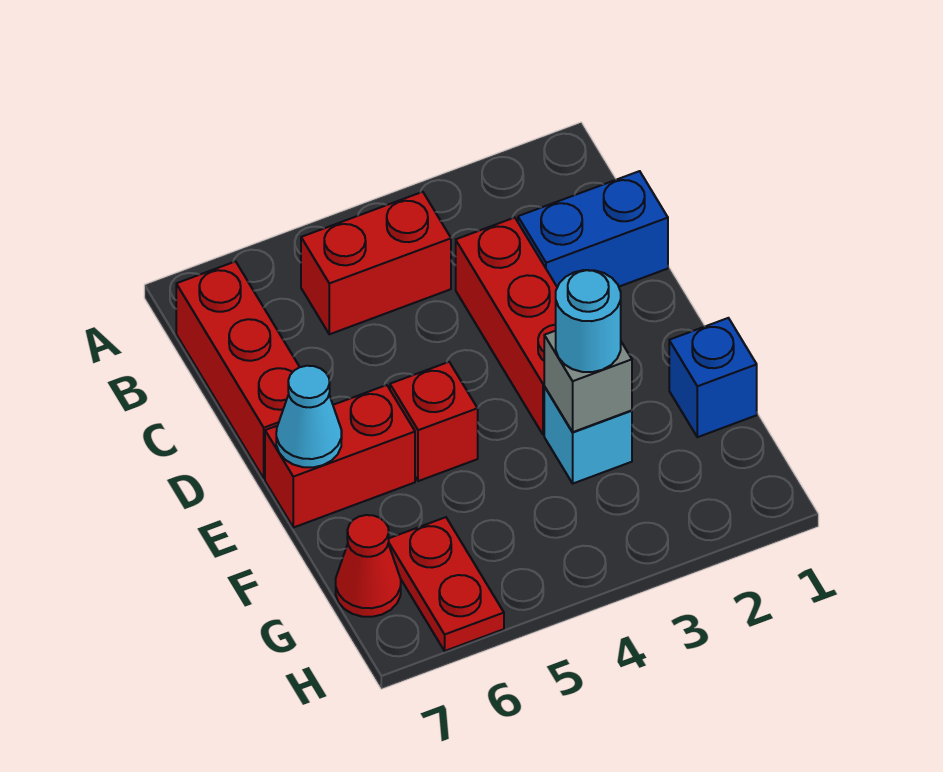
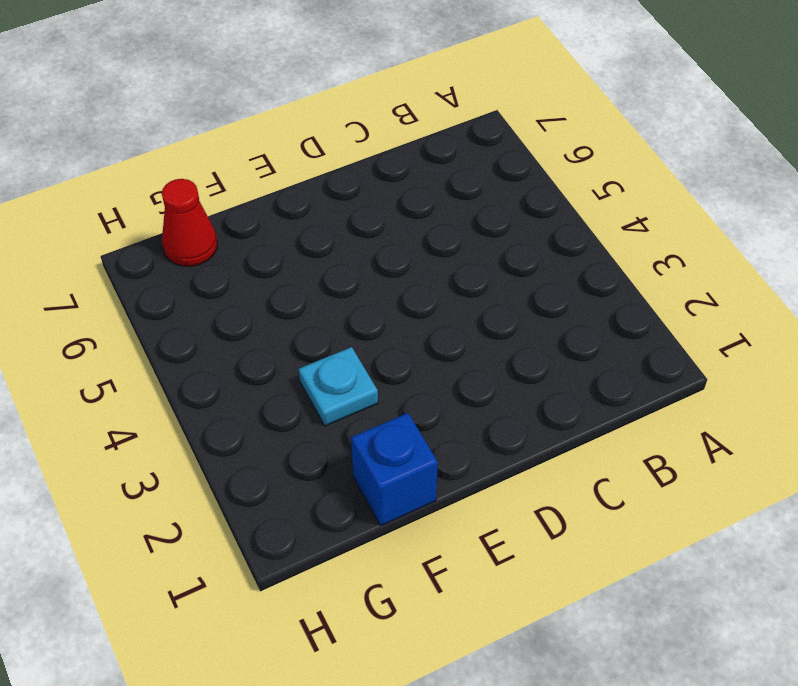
cyan plate F3 level 1 -> cyan brick F3 level 1
none -> red brick B4:B5 level 1
none -> red brick B7:D7 level 1
none -> blue brick C1:C2 level 1

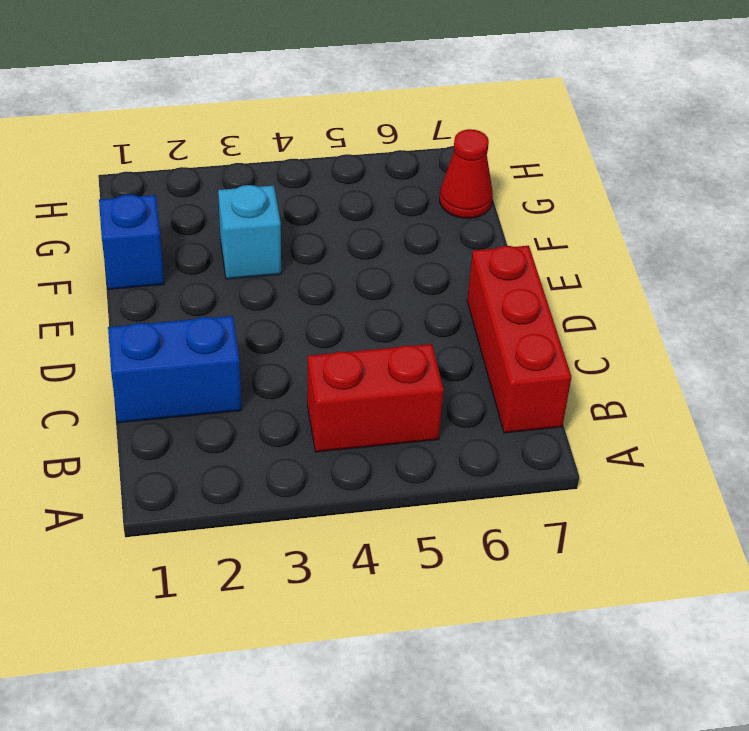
none -> red brick C3:E3 level 1
none -> red brick E5 level 1
none -> red brick E6:E7 level 1

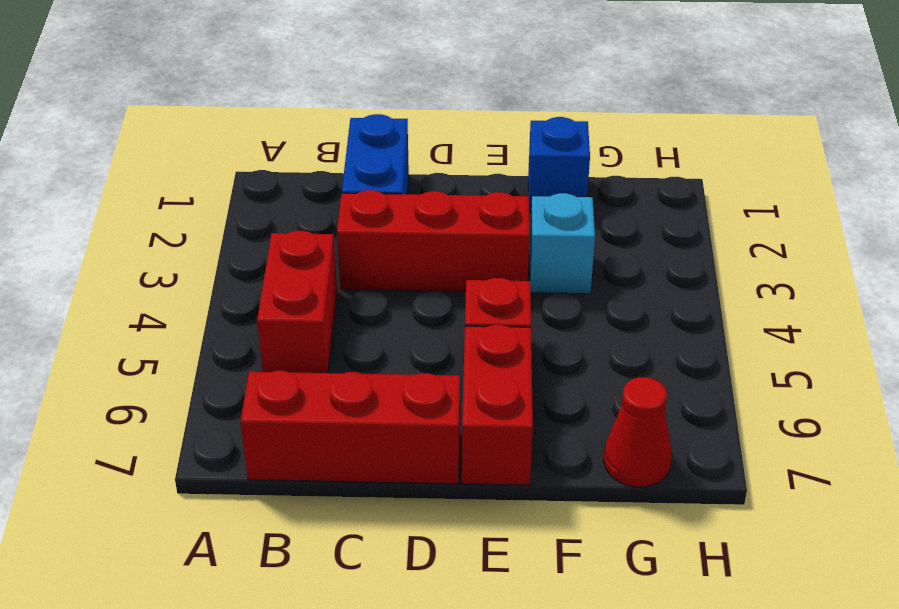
none -> red plate G6:H6 level 1
none -> cyan cone E7 level 2
none -> grey brick F3 level 2

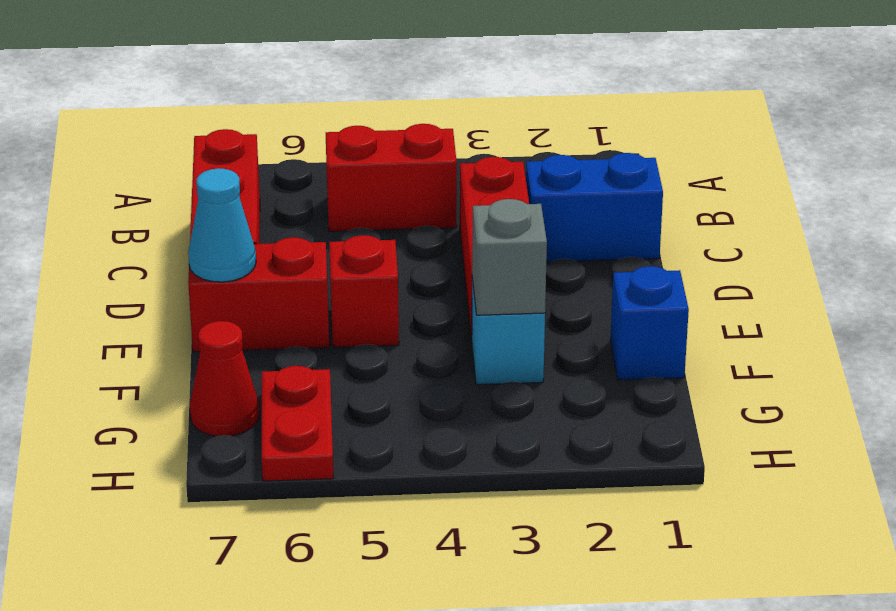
none -> cyan round brick F3 level 3

